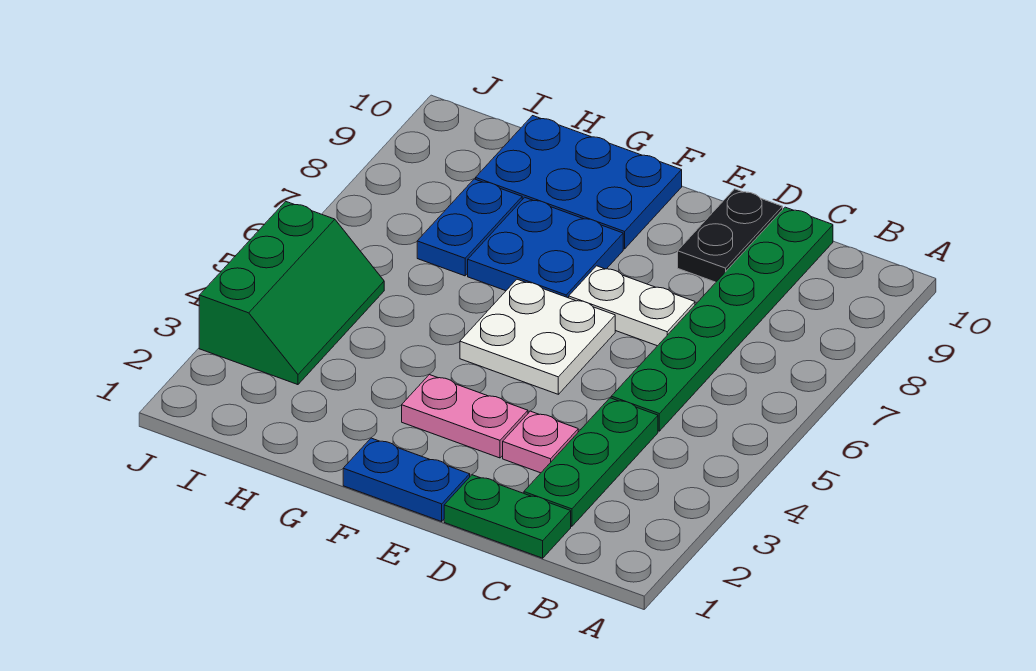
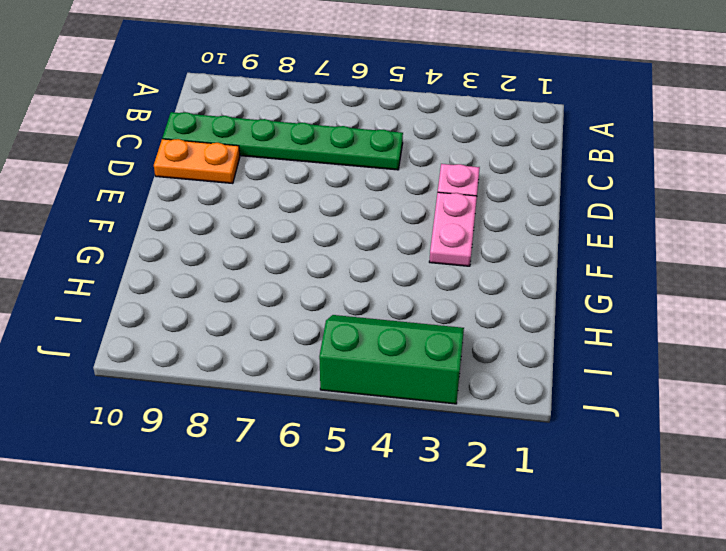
orange plate D9:D10 level 1 -> black plate D9:D10 level 1
none -> green plate C1:D1 level 1
none -> green plate C2:C4 level 1
none -> white plate D7:E7 level 1

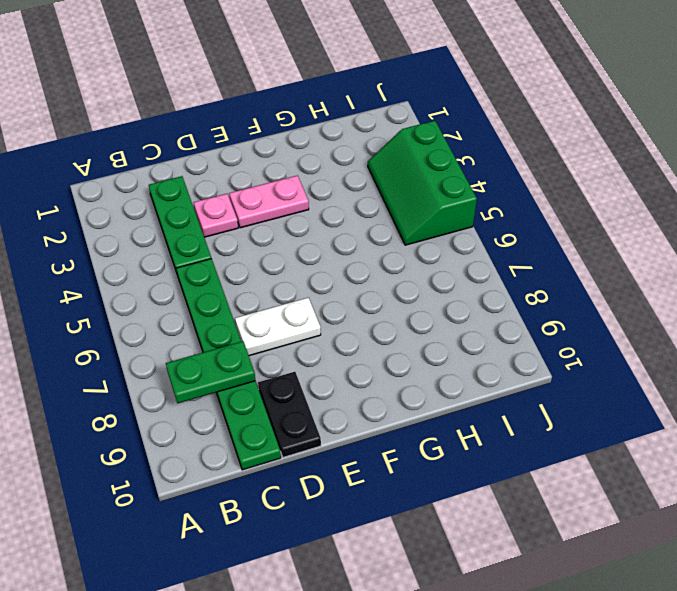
green plate B8:C8 level 2 -> green plate C1:D1 level 1
none -> blue plate E1:F1 level 1
none -> white plate E5:F6 level 1
none -> blue plate F7:G8 level 1

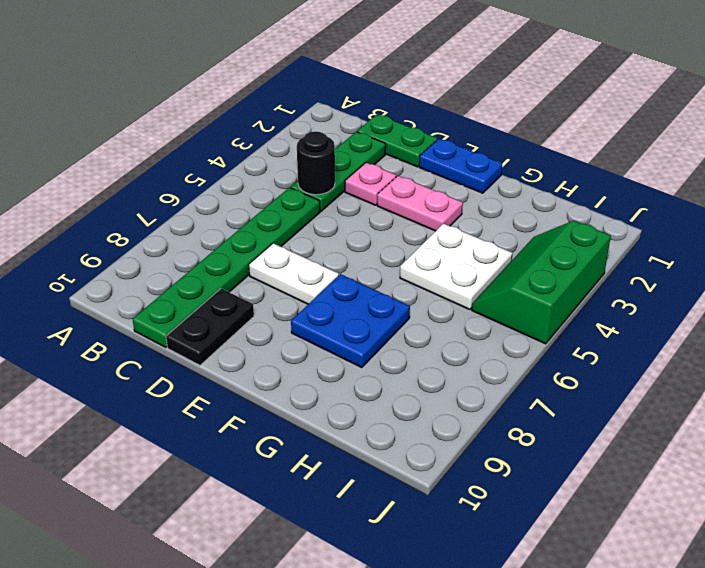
black round brick C4 level 2 -> none
white plate G4:H5 level 1 -> white plate E5:F6 level 1
none -> blue plate F9:H10 level 1
none -> blue plate H7:H8 level 1

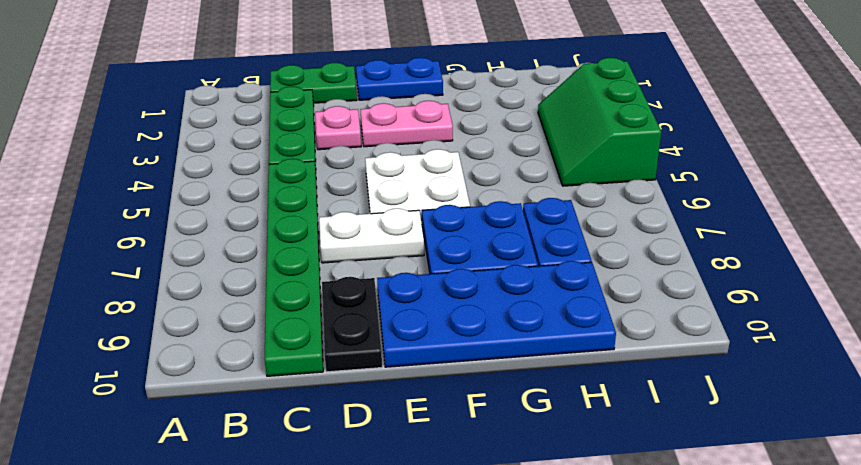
blue plate E9:H10 level 1 -> blue plate F9:H10 level 1

